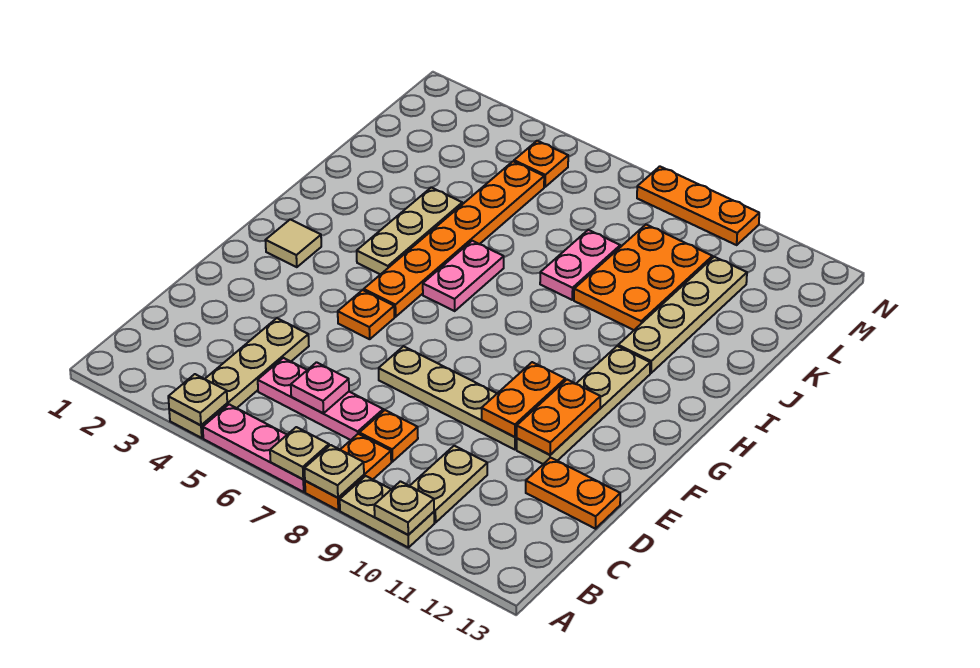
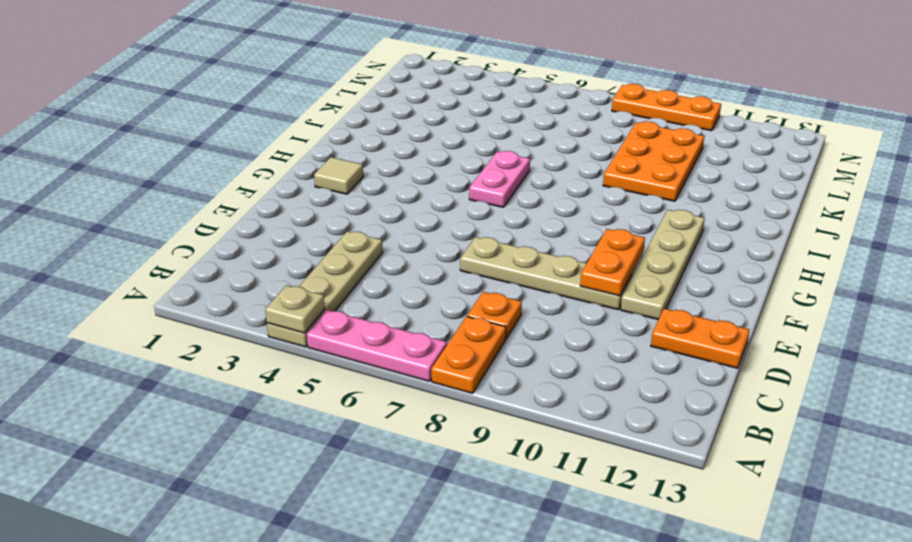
none -> tan plate A9:A10 level 1
none -> tan plate B10:C10 level 1
none -> pink plate C5:C7 level 1

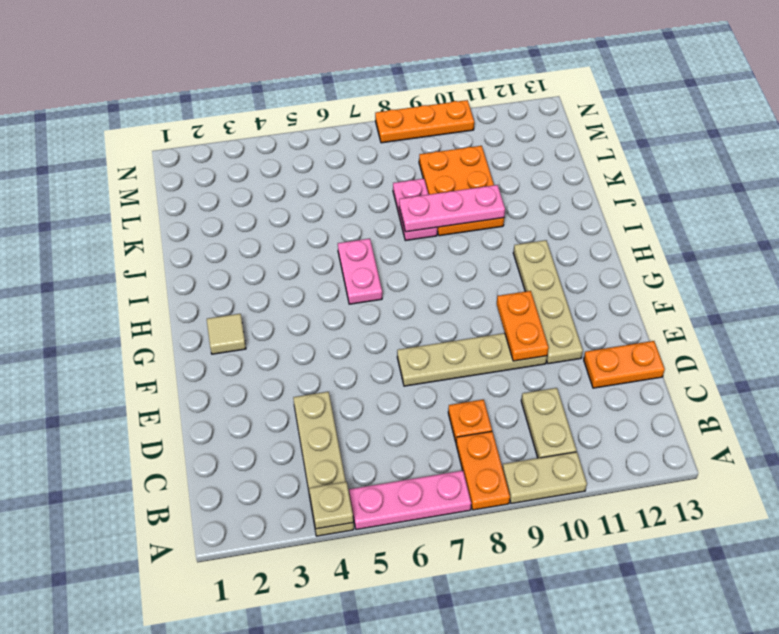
pink plate J8:J10 level 2 -> pink plate C5:C7 level 1
none -> orange plate F5 level 1
none -> orange plate G5:L5 level 1
none -> tan plate H4:J4 level 1

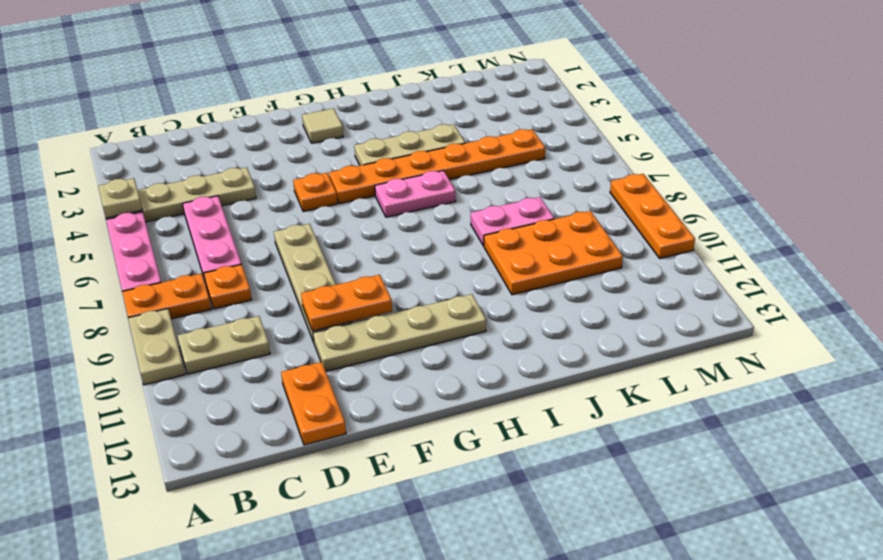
none -> tan plate I11:L11 level 1
none -> orange plate M5 level 1
none -> tan plate A7 level 2

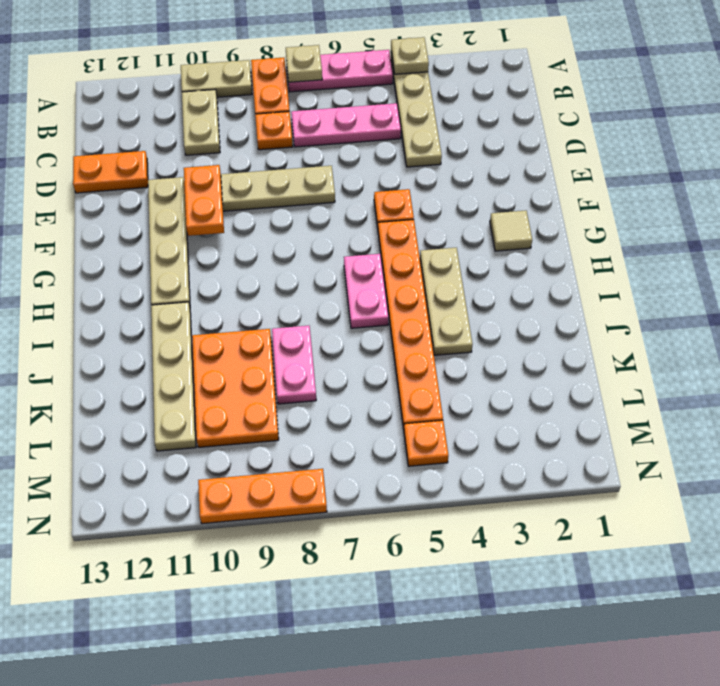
none -> tan plate A8 level 2
none -> tan plate A10 level 2
none -> pink plate C6 level 2

